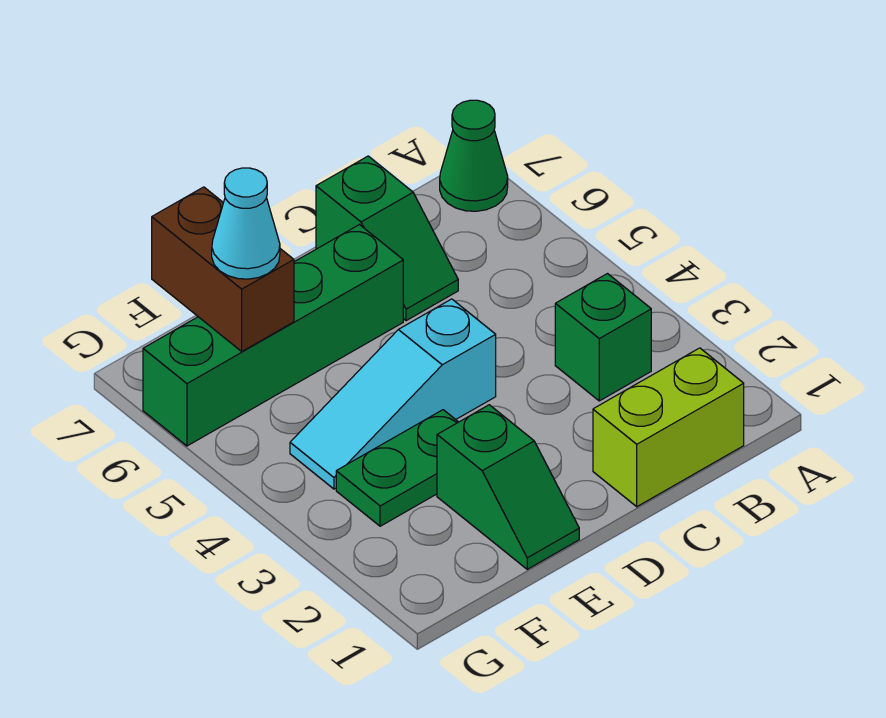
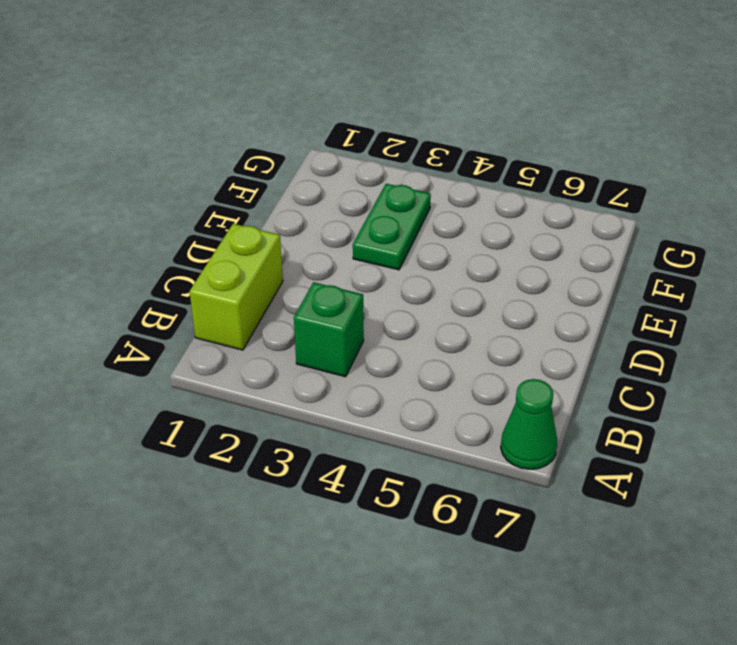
none -> green slope C6:C7 level 1 top 7
none -> cyan slope D4:F4 level 1 top D

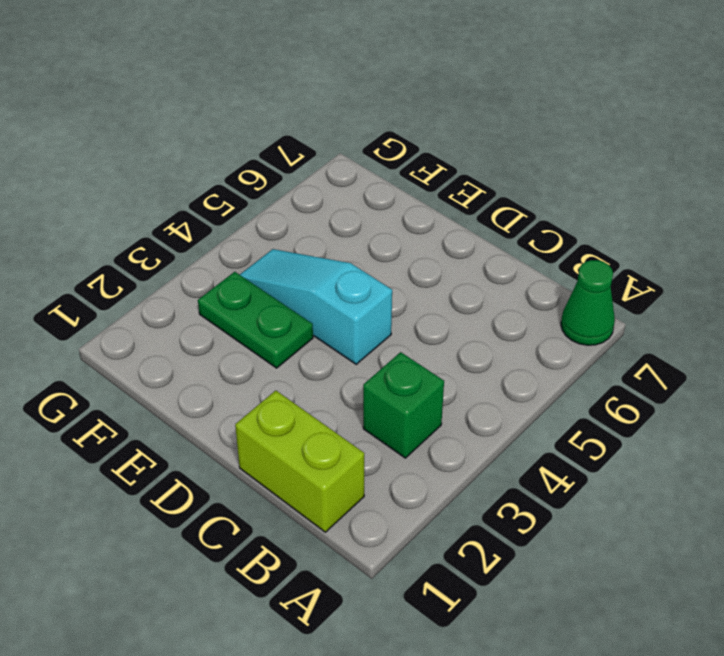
none -> green slope C6:C7 level 1 top 7
none -> green brick D6:G6 level 1

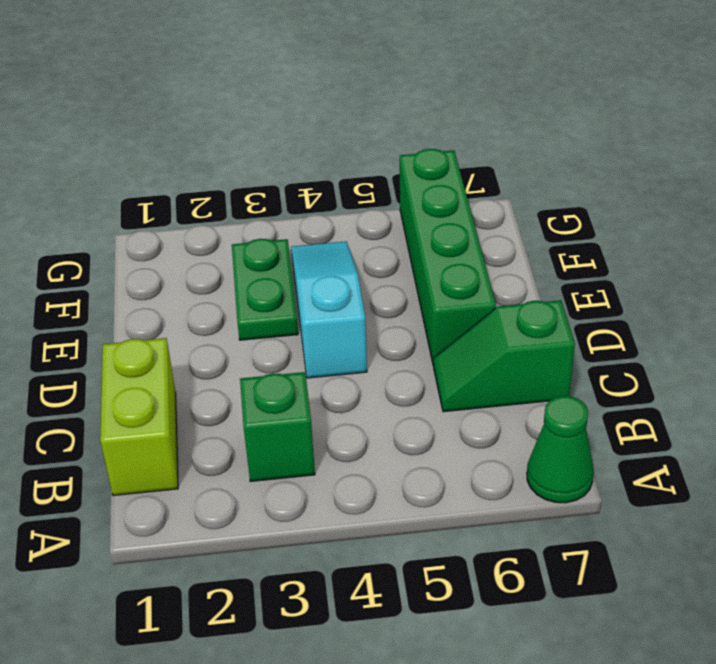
none -> green slope E1:E2 level 1 top 2
none -> brown brick F6:F7 level 2

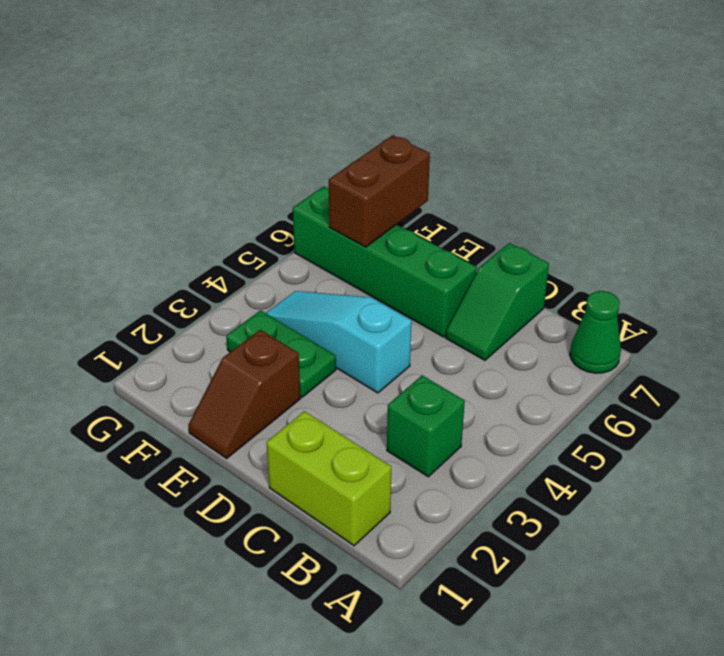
brown slope E1:E2 level 1 top 2 -> green slope E1:E2 level 1 top 2
none -> cyan cone F6 level 3

